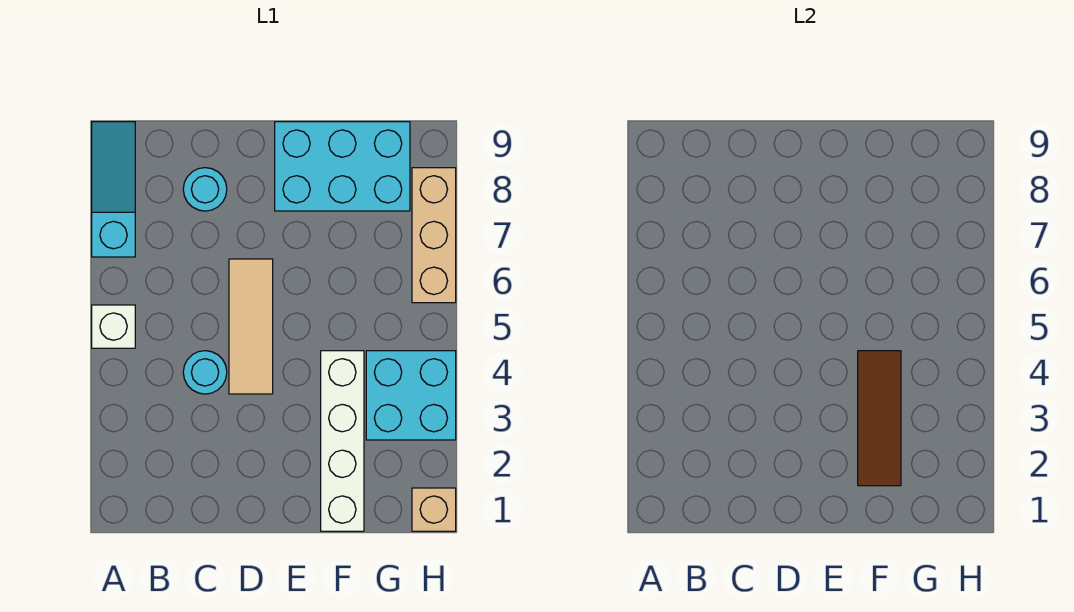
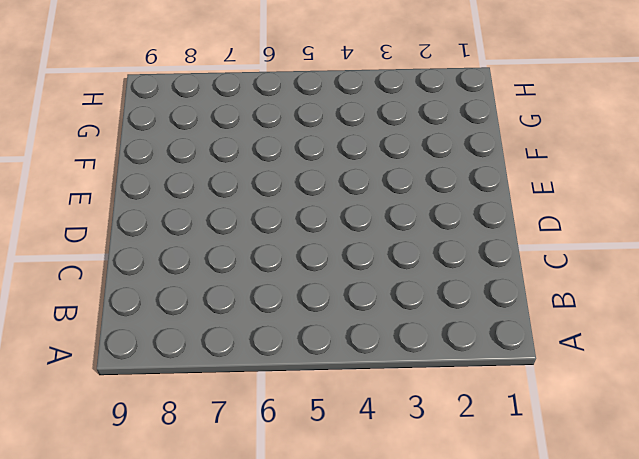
none -> white brick A5 level 1
none -> cyan slope A7:A9 level 1 top 7

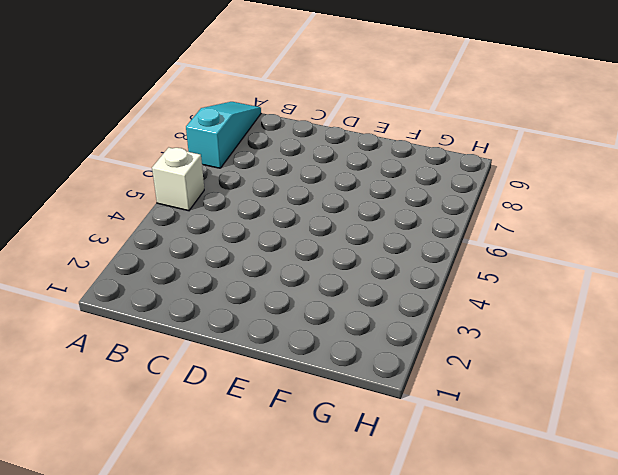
none -> cyan round brick C4 level 1
none -> cyan round brick C8 level 1

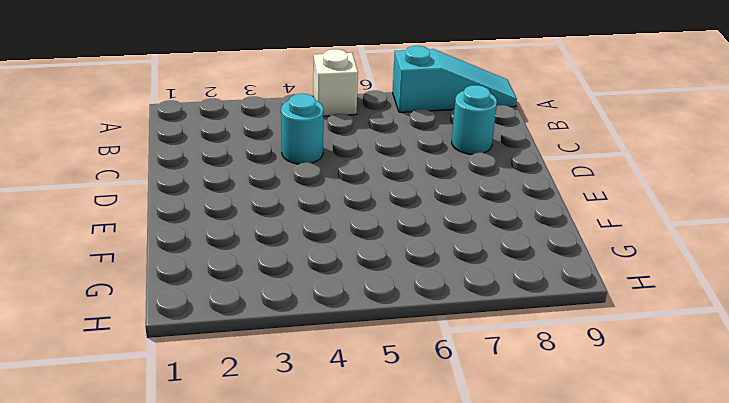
none -> tan tile D4:D6 level 1
none -> cyan brick E8:G9 level 1

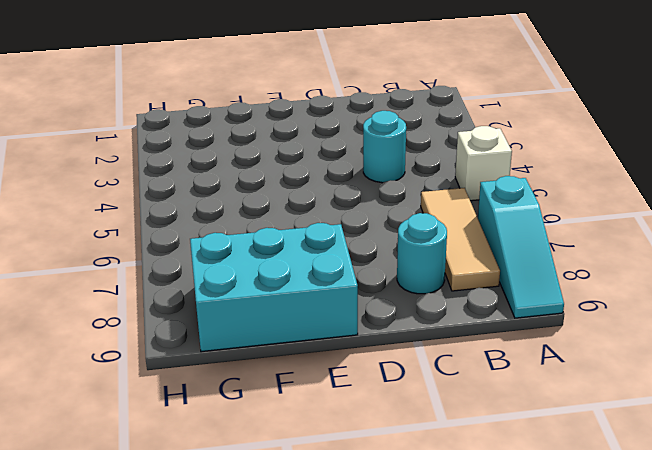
tan tile B6:B8 level 1 -> tan tile D4:D6 level 1
none -> white brick F1:F4 level 1
none -> cyan brick G3:H4 level 1

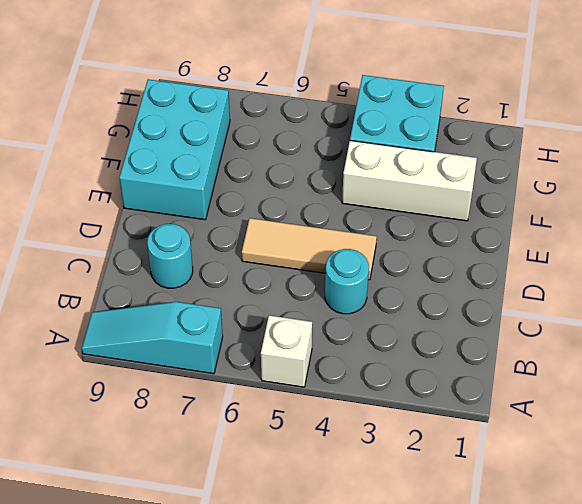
white brick F2:F4 level 1 -> white brick F1:F4 level 1
none -> tan brick H1 level 1
none -> tan brick H6:H8 level 1

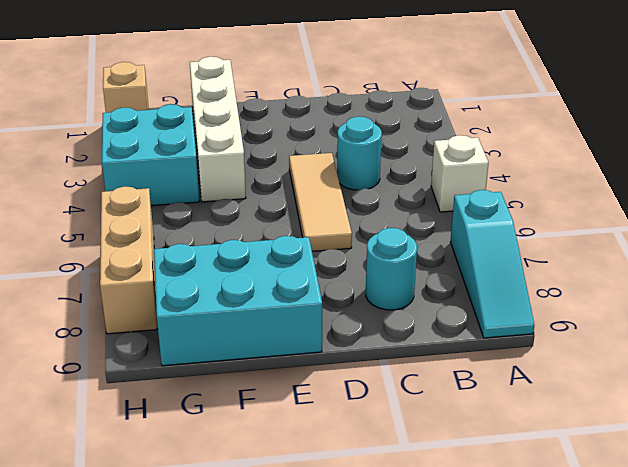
none -> brown tile F2:F4 level 2

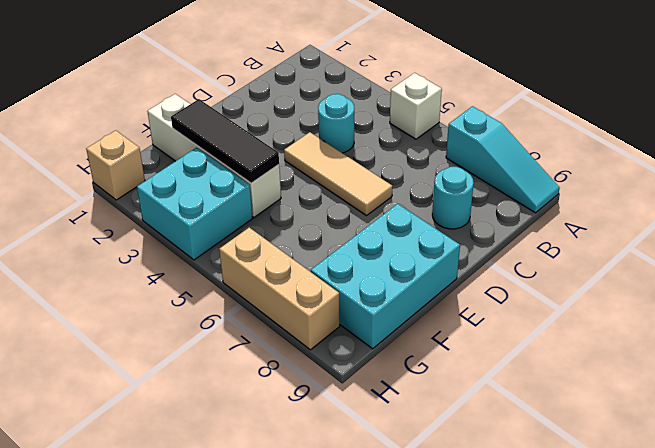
black tile F2:F4 level 2 -> brown tile F2:F4 level 2

